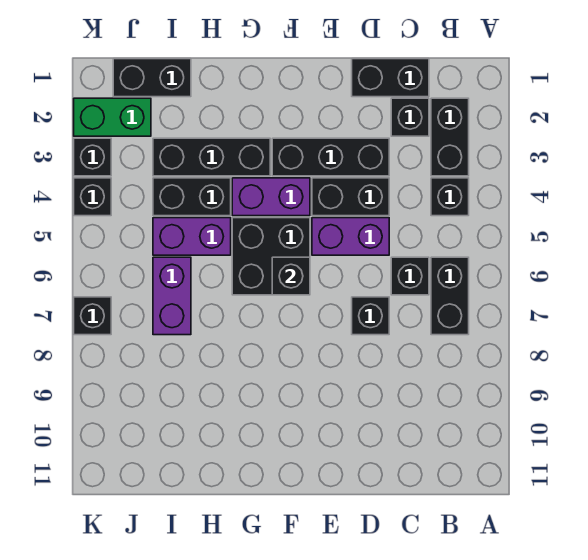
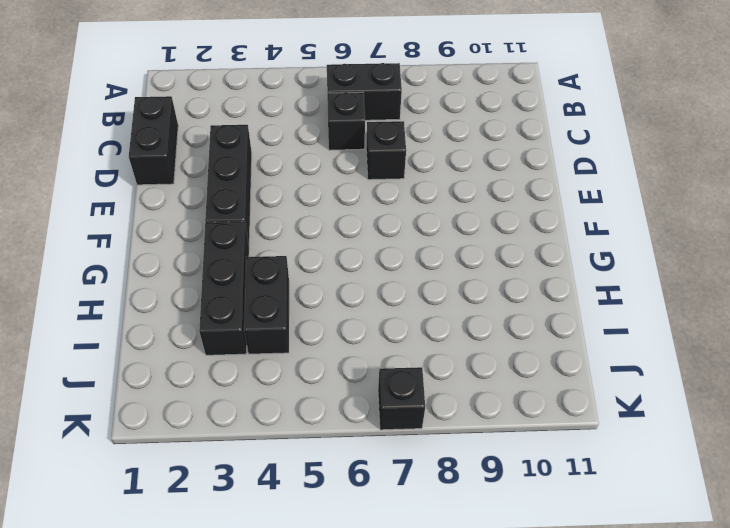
none -> black brick B2:B3 level 1
none -> black brick B4 level 1
none -> black brick C2 level 1

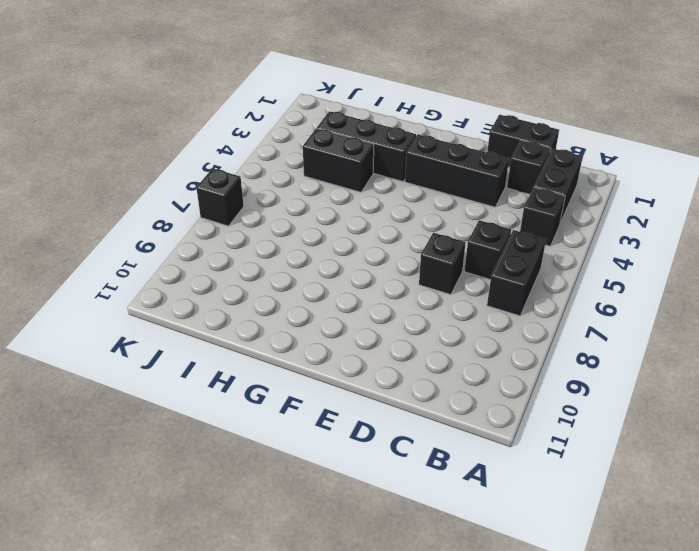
none -> black brick D4:E4 level 1
none -> purple brick D5:E5 level 1
none -> purple brick F4:G4 level 1

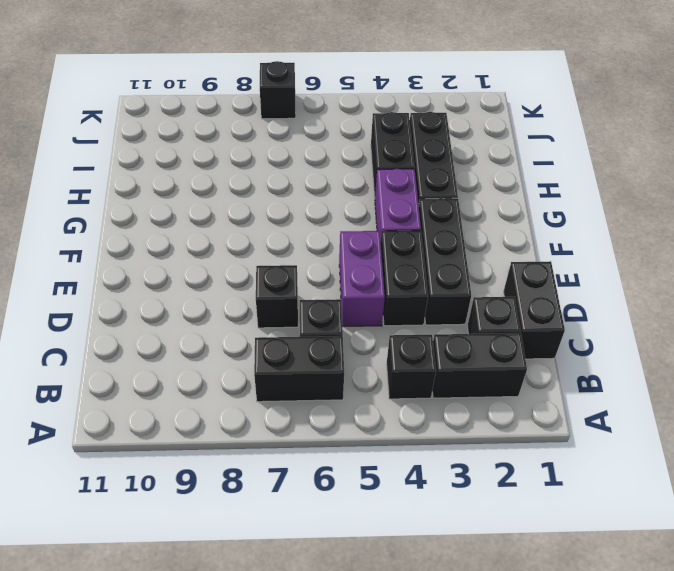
none -> black brick F5:G6 level 1
none -> purple brick H5:I5 level 1
none -> black brick I1:J1 level 1

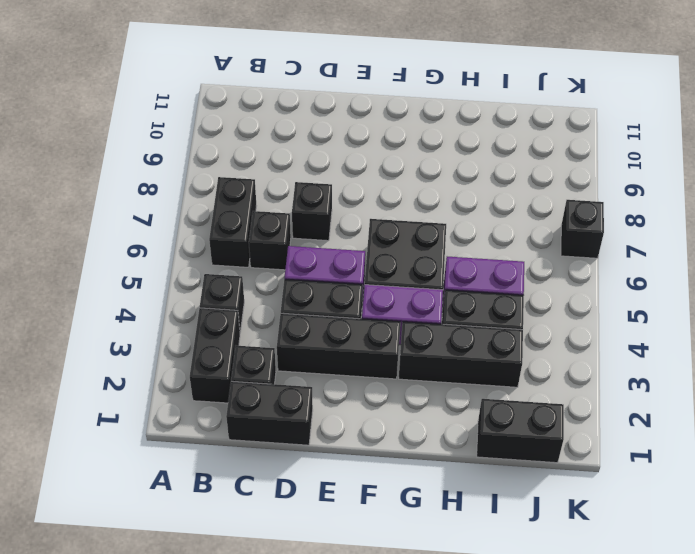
none -> purple brick I6:I7 level 1
none -> green brick J2:K2 level 1
none -> black brick K3 level 1

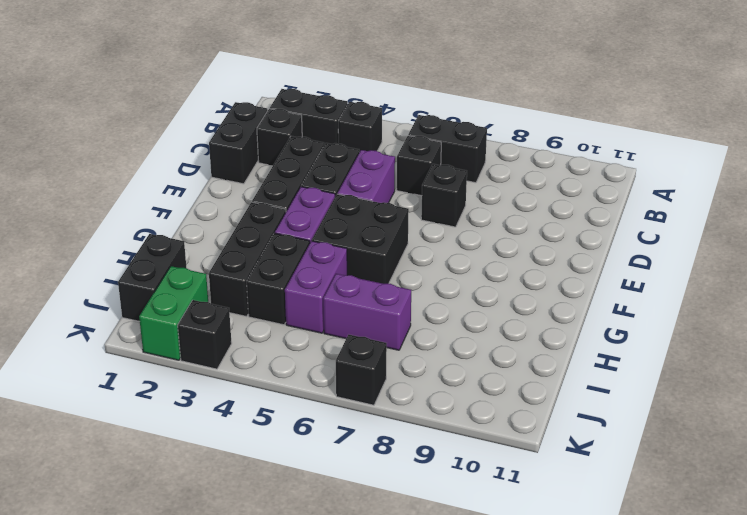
none -> black brick K4 level 1
none -> black brick F6 level 2

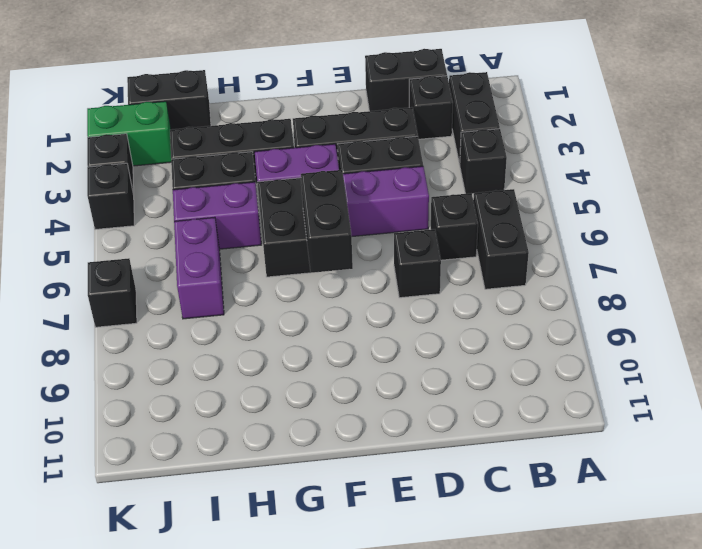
black brick F6:F7 level 2 -> black brick F6 level 2

